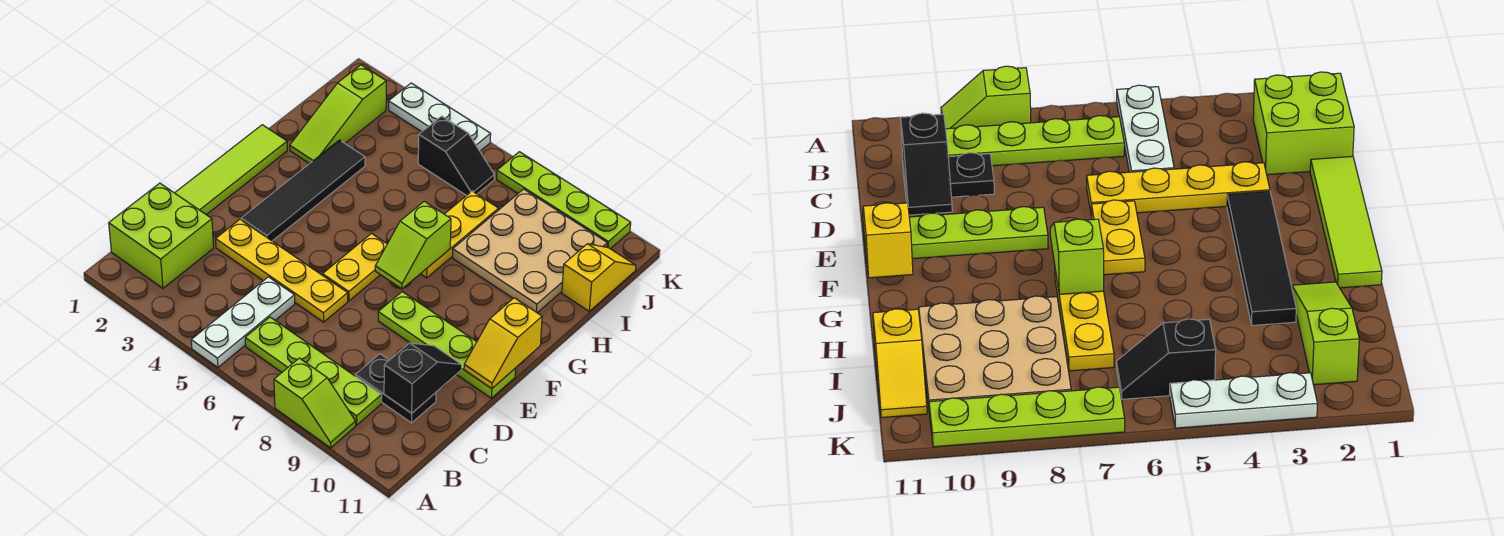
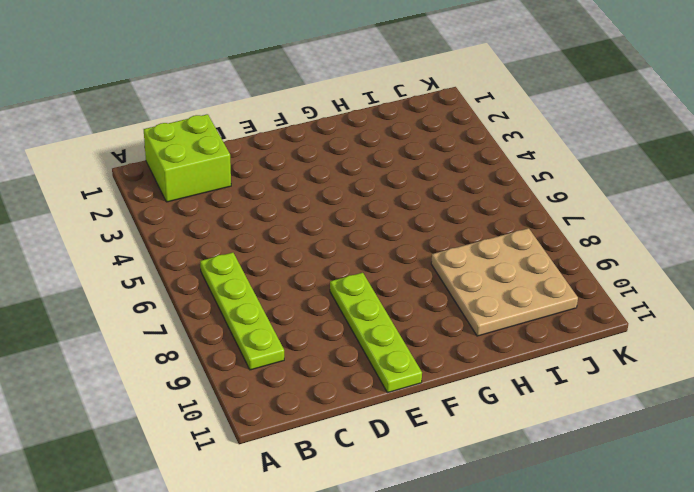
none -> white plate A5:C5 level 1
none -> lime slope A8:A9 level 1 top 8
none -> black plate C9:C10 level 1

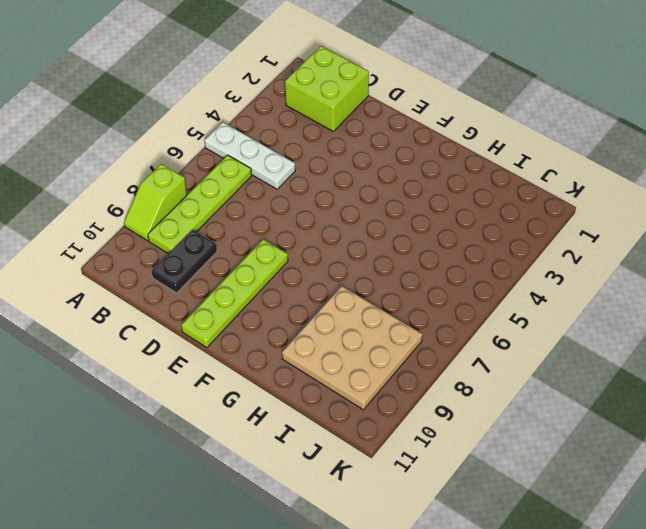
none -> lime tile D1:G1 level 1
none -> yellow plate D3:D6 level 1
none -> black tile E3:H3 level 1

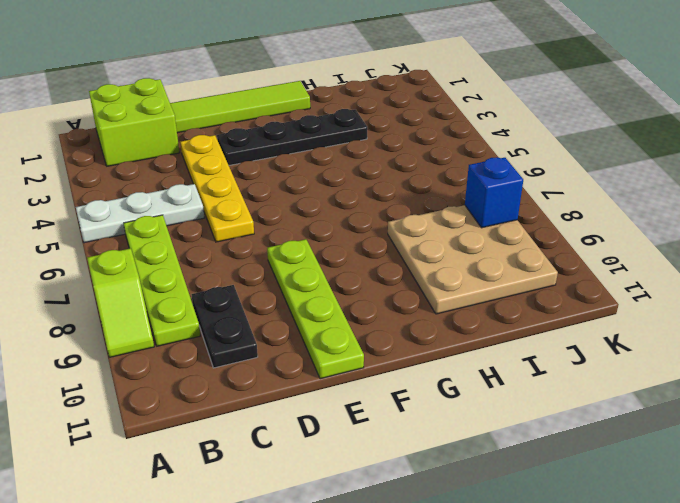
black plate E3:H3 level 1 -> black tile E3:H3 level 1
blue brick J8 level 2 -> none
none -> yellow plate E6:F6 level 1
none -> yellow plate G7:I7 level 1
none -> lime slope H2:J2 level 1 top J

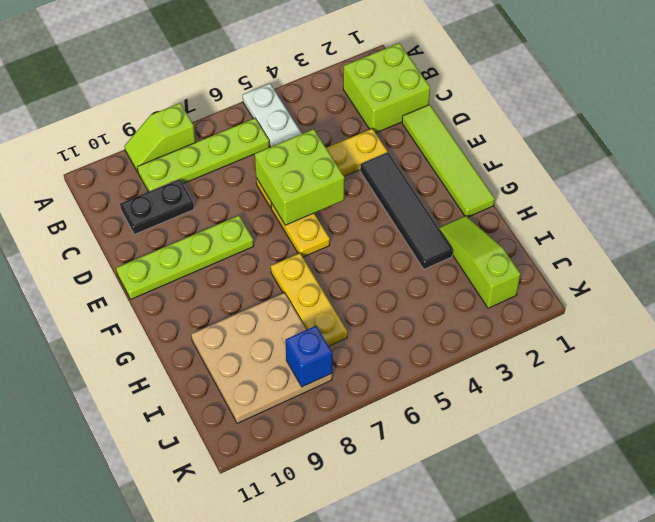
lime brick D5:E6 level 2 -> none
blue brick J8 level 2 -> none
none -> yellow slope I11:J11 level 1 top I
none -> black slope J5:J6 level 1 top 5
none -> white plate K3:K5 level 1

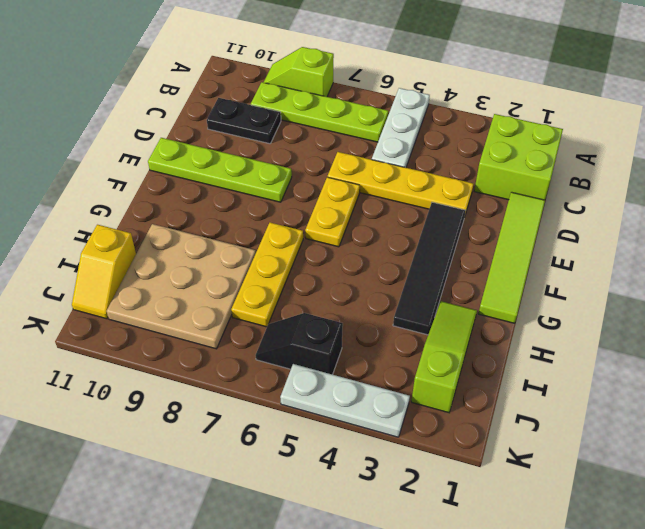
none -> lime plate K7:K10 level 1
none -> black slope C10:D10 level 2 top C
none -> yellow slope E11:F11 level 2 top F

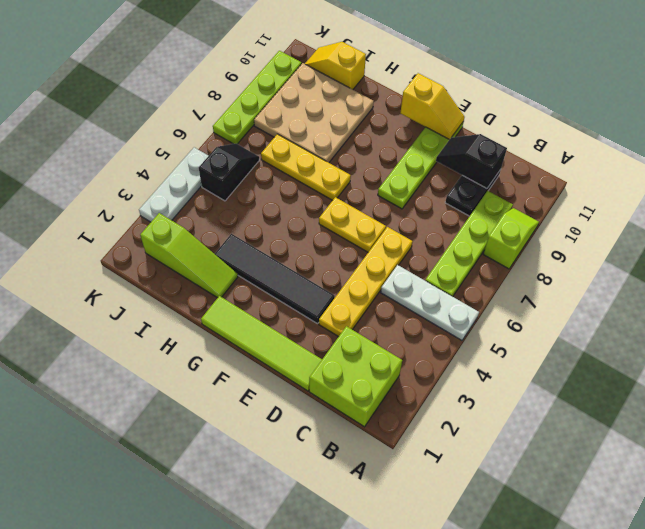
none -> lime slope F7:G7 level 2 top G

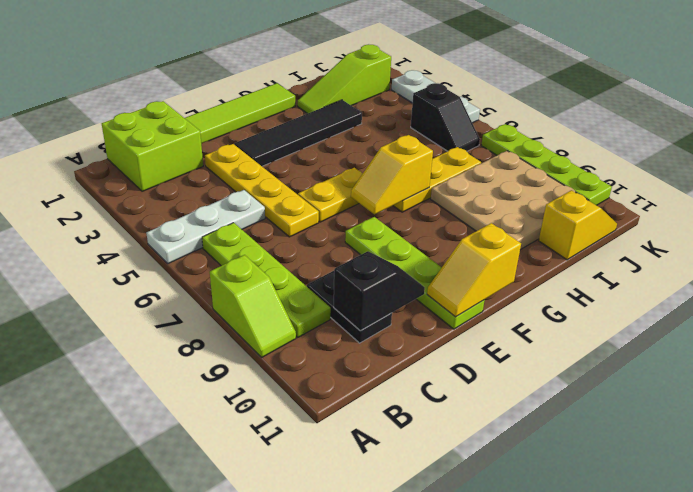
yellow slope F7:G7 level 2 top G -> lime slope F7:G7 level 2 top G

